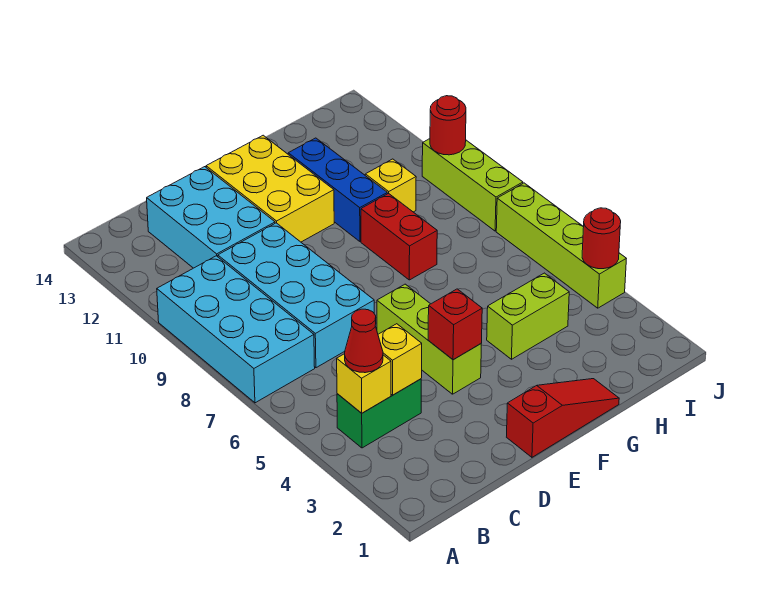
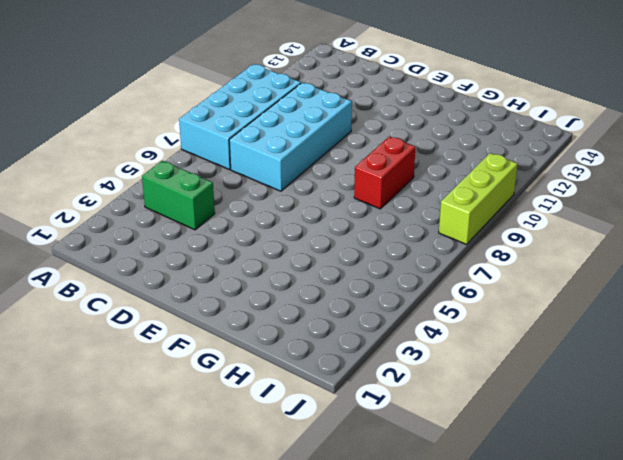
none -> cyan brick C11:D13 level 1
none -> red slope E1:G1 level 1 top E
none -> lime brick E4:E6 level 1

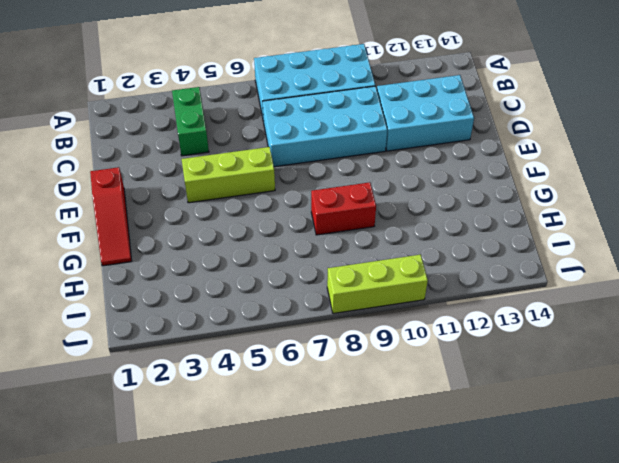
none -> yellow brick E11:F13 level 1
none -> lime brick G4:H4 level 1
none -> blue brick G10:G12 level 1

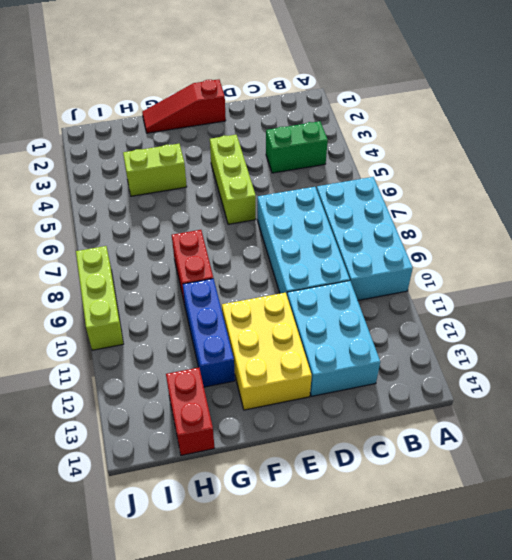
red brick H13:H14 level 1 -> none
none -> yellow brick H10 level 1
none -> lime brick J4:J7 level 1
none -> yellow brick B4 level 2

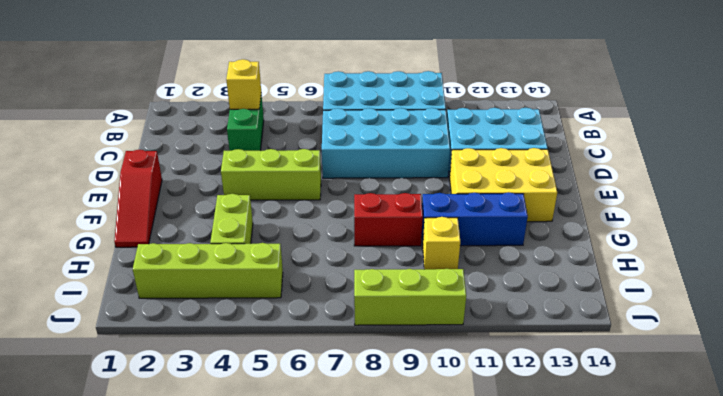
lime brick I2:I5 level 1 -> lime brick J4:J7 level 1
none -> yellow brick C4 level 2
none -> red brick E4 level 2
none -> red round brick J4 level 2

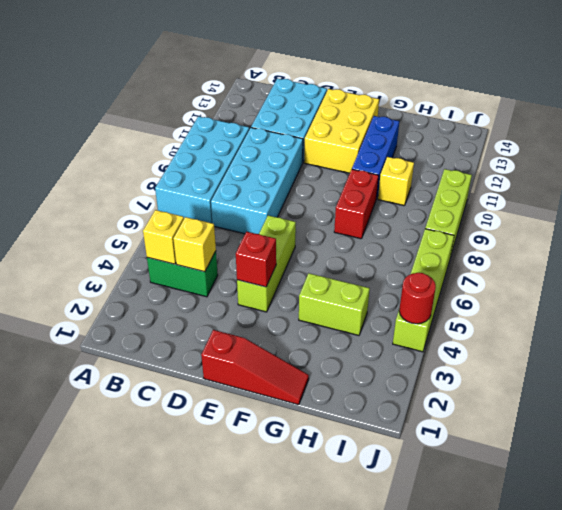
none -> red round brick J10 level 2
none -> red cone B4 level 3

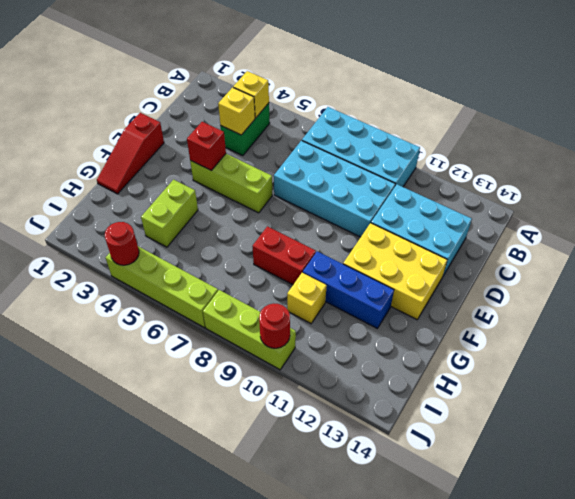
none -> red cone B4 level 3

